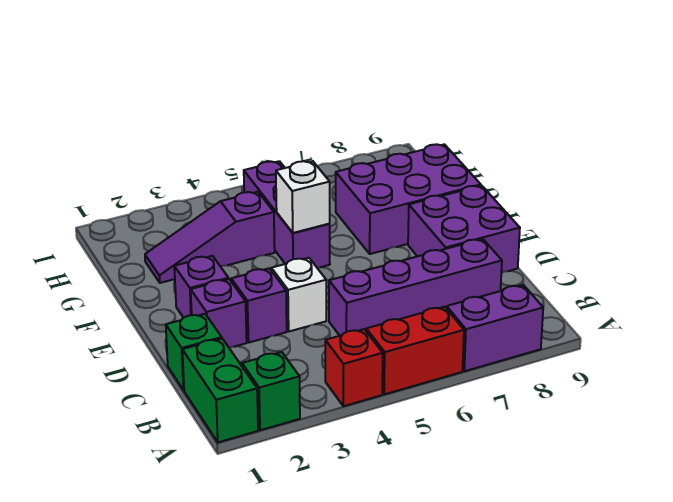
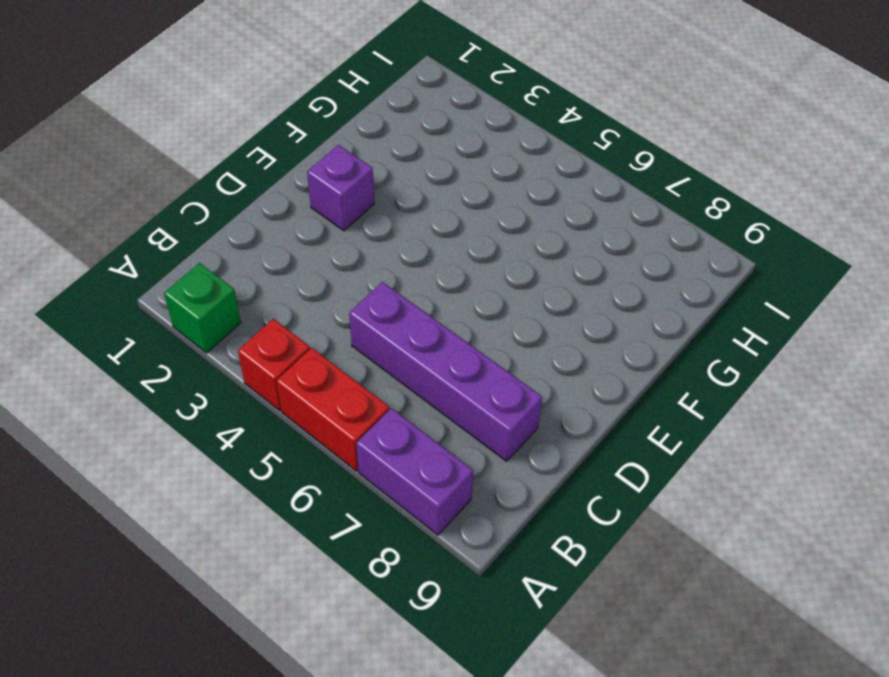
none -> green brick A1:B1 level 1
none -> green brick C1 level 1
none -> purple brick D2 level 1

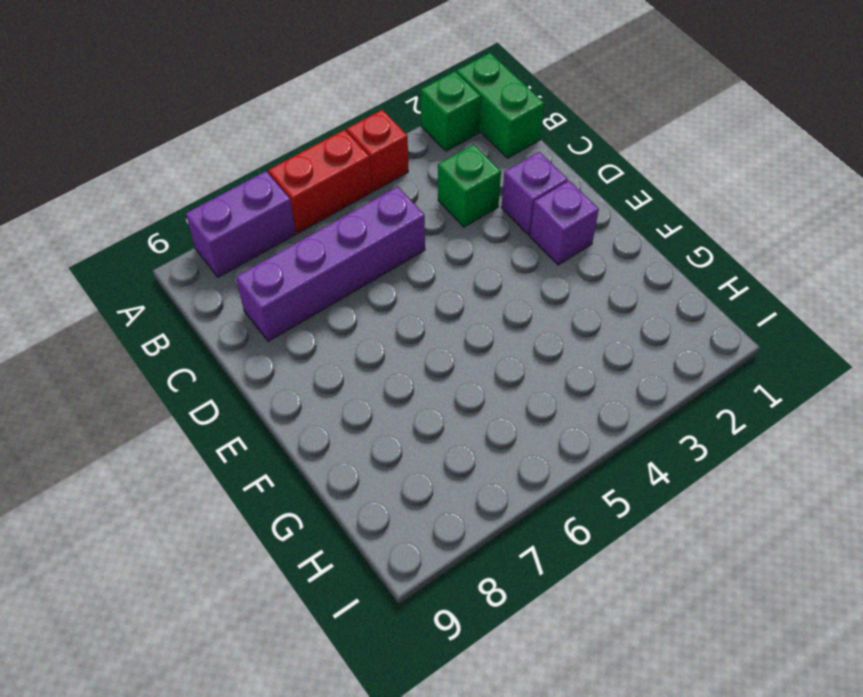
green brick C3 level 1 -> green brick C1 level 1
none -> purple brick D3 level 1
none -> white brick D4 level 1
none -> purple brick D8:E9 level 1

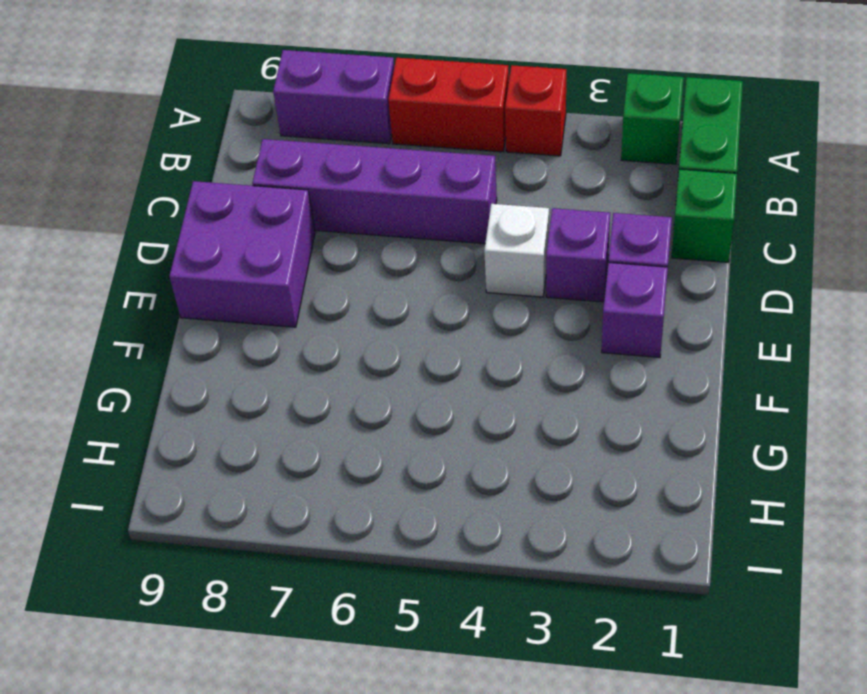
none -> purple brick F5:H5 level 1
none -> purple brick F7:G9 level 1
none -> purple slope G2:G4 level 1 top 4

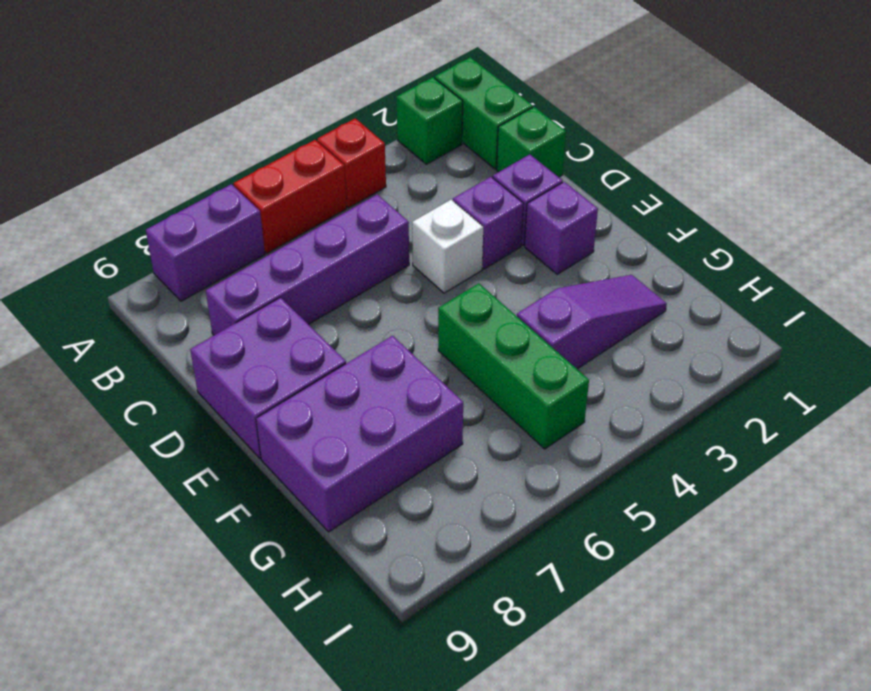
green brick F5:H5 level 1 -> purple brick F5:H5 level 1
none -> white brick F5 level 2

